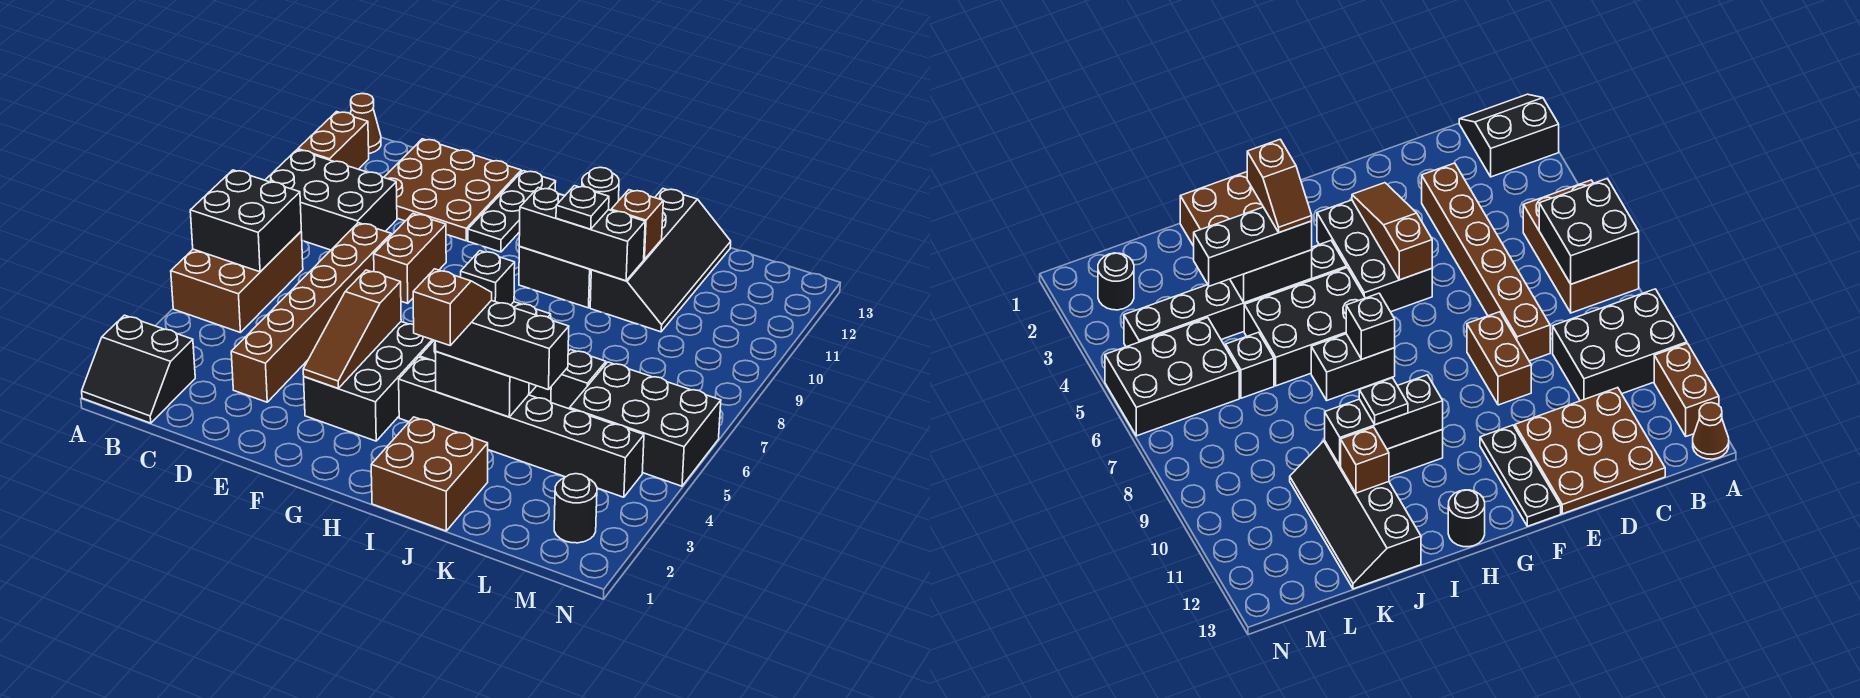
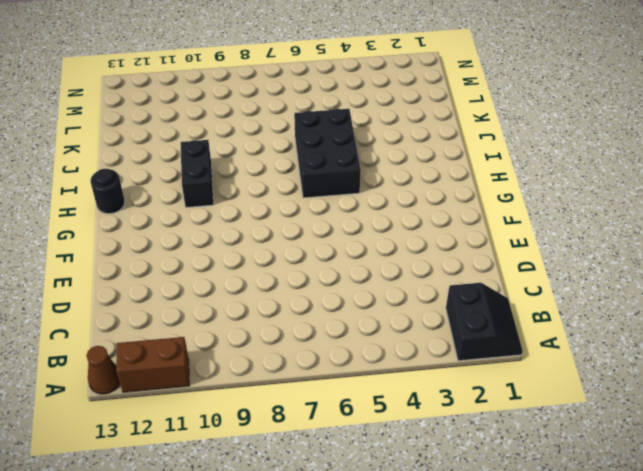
none -> brown brick A5:B7 level 1
none -> black brick A9:C10 level 1
none -> brown plate C11:E13 level 1

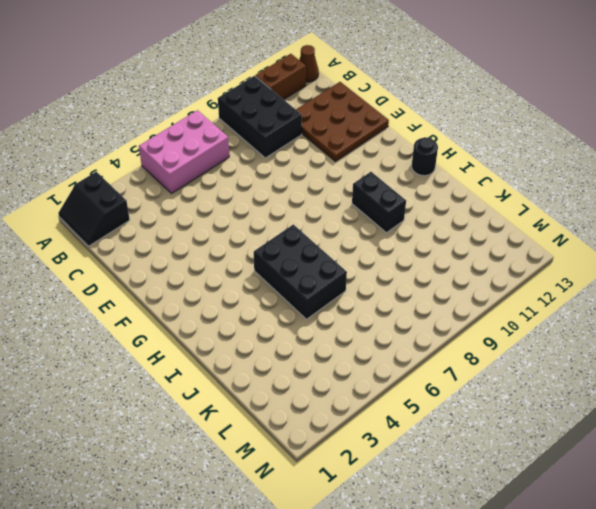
pink brick A5:B7 level 1 -> brown brick A5:B7 level 1
none -> brown brick D3:D8 level 1
none -> brown brick E8:E9 level 1
none -> black brick F3:G5 level 1

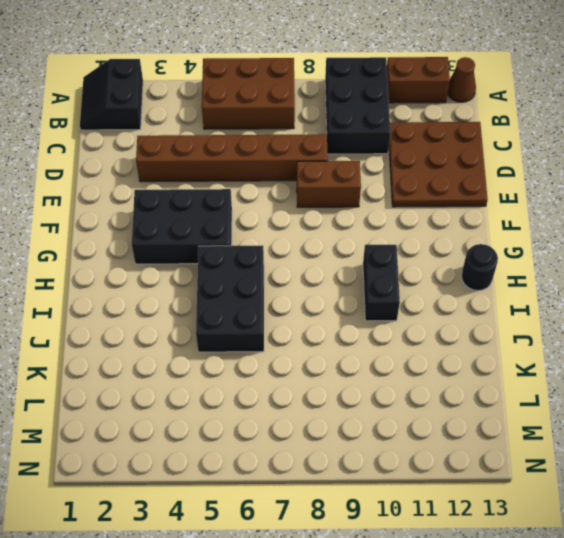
none -> black plate F11:F13 level 1
none -> black brick H4:M4 level 1
none -> black brick H7:I7 level 1

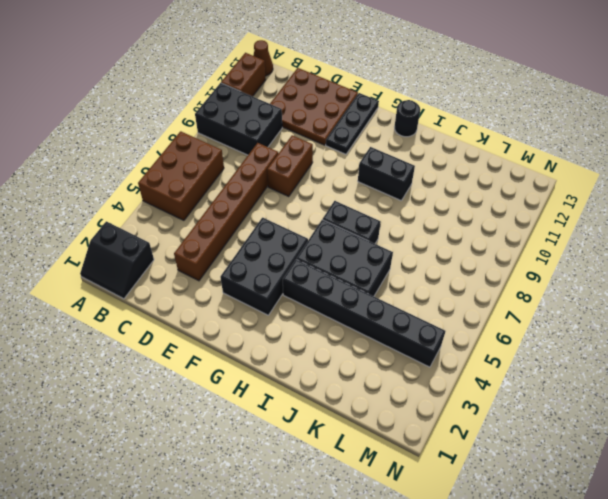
none -> brown brick I1:J2 level 1
none -> black slope J10:K13 level 1 top J
none -> black brick K6 level 1

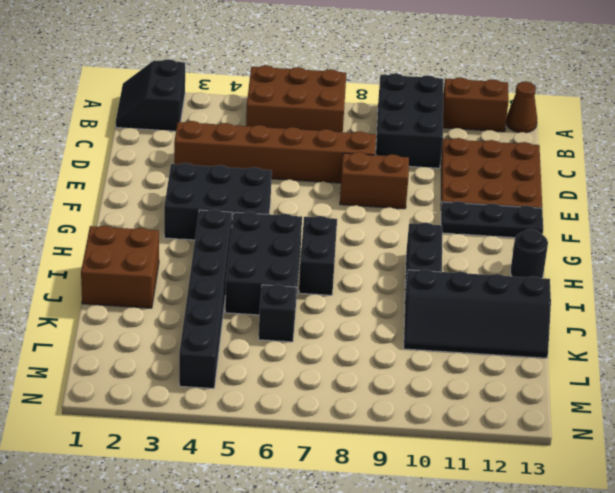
none -> black brick L5:N6 level 1
none -> black round brick M2 level 1
none -> black brick A6:B7 level 2

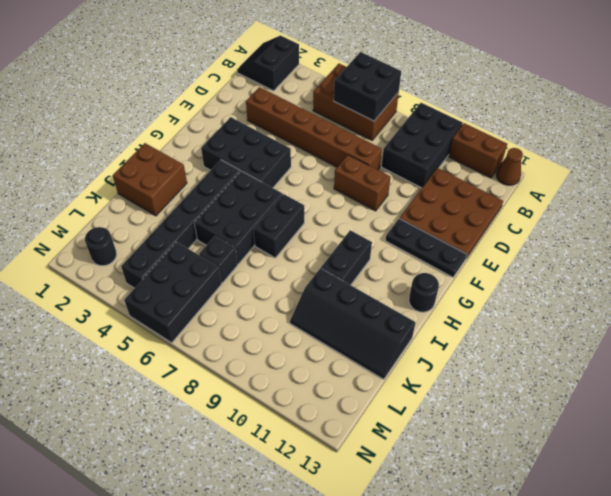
none -> brown slope F3:F5 level 2 top 5
none -> black brick H7 level 2
none -> black brick H10:J10 level 2

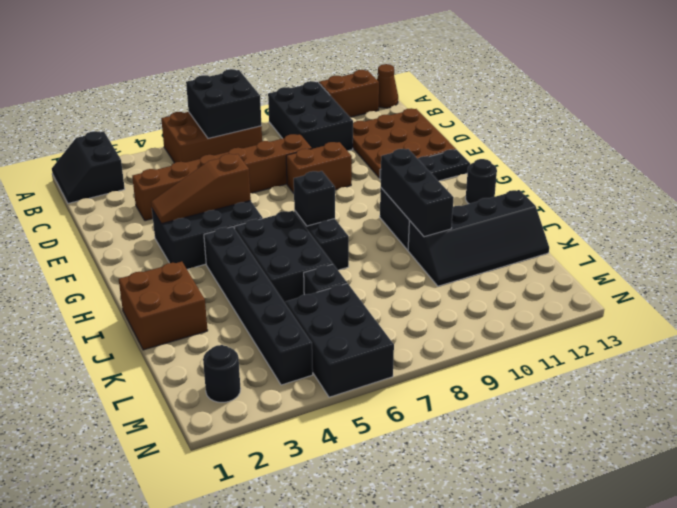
none -> black brick I4:J4 level 2
none -> brown brick J11 level 2
none -> black brick I4:K4 level 3

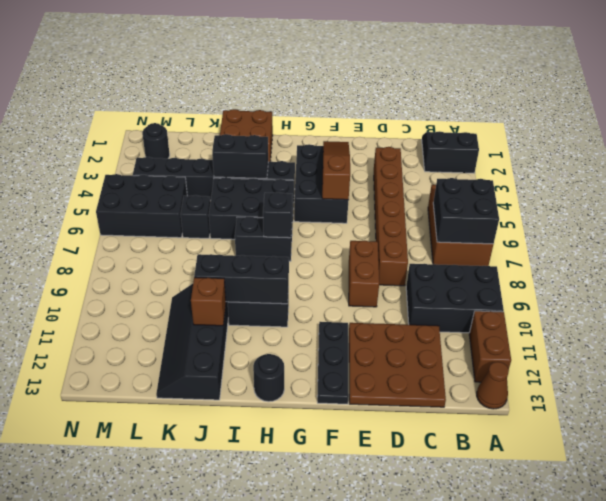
none -> black brick I4:K4 level 3
none -> black plate I10 level 3
none -> brown slope I3:I4 level 4 top 3

